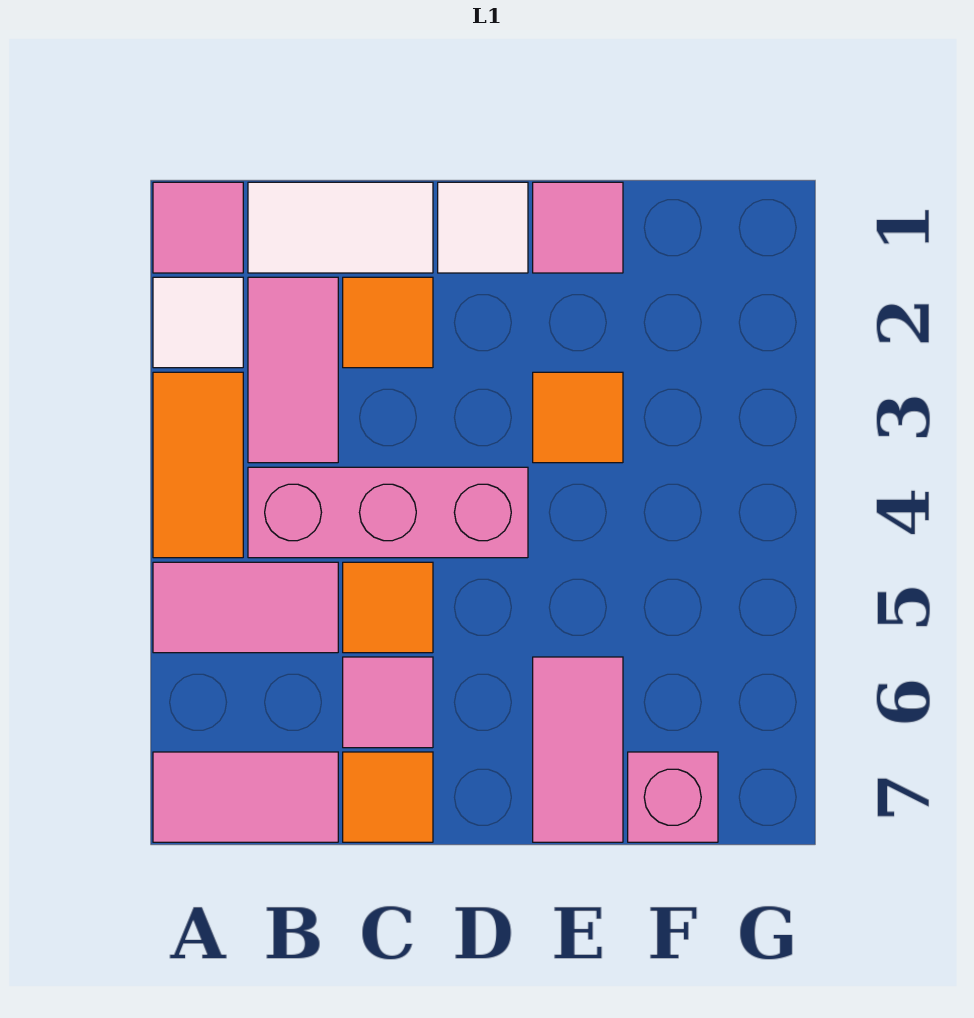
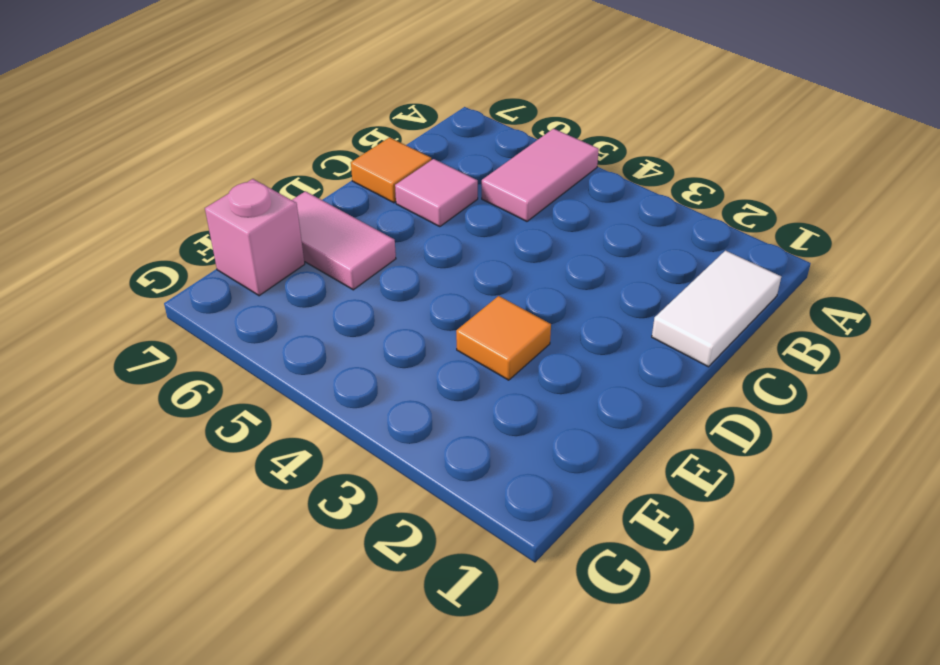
none -> pink tile A1 level 1
none -> white tile A2 level 1
none -> orange tile A3:A4 level 1

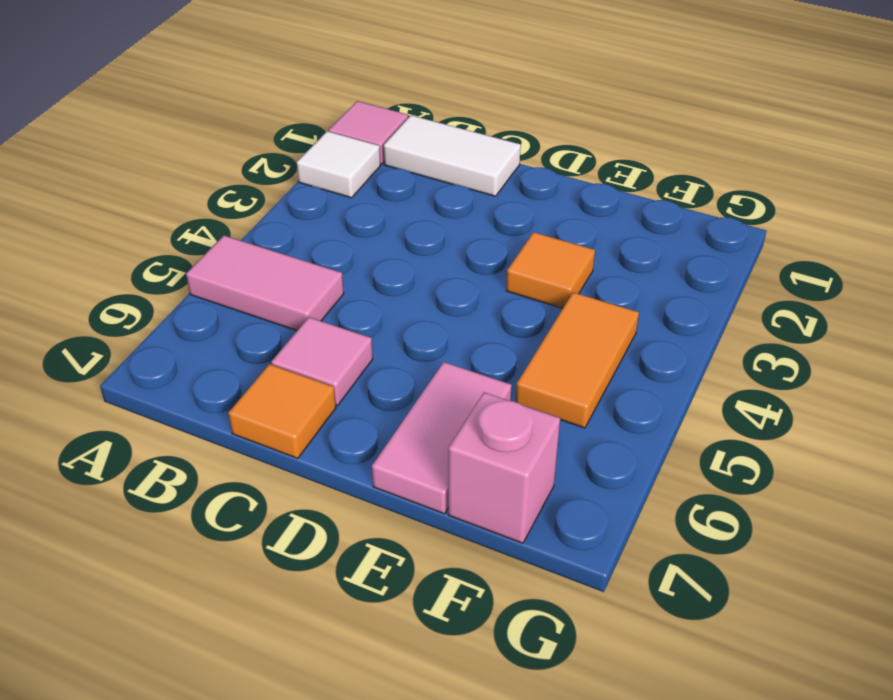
orange tile F4:F5 level 1 -> orange tile A3:A4 level 1
none -> pink tile A7:B7 level 1
none -> pink tile B2:B3 level 1
none -> pink brick B4:D4 level 1

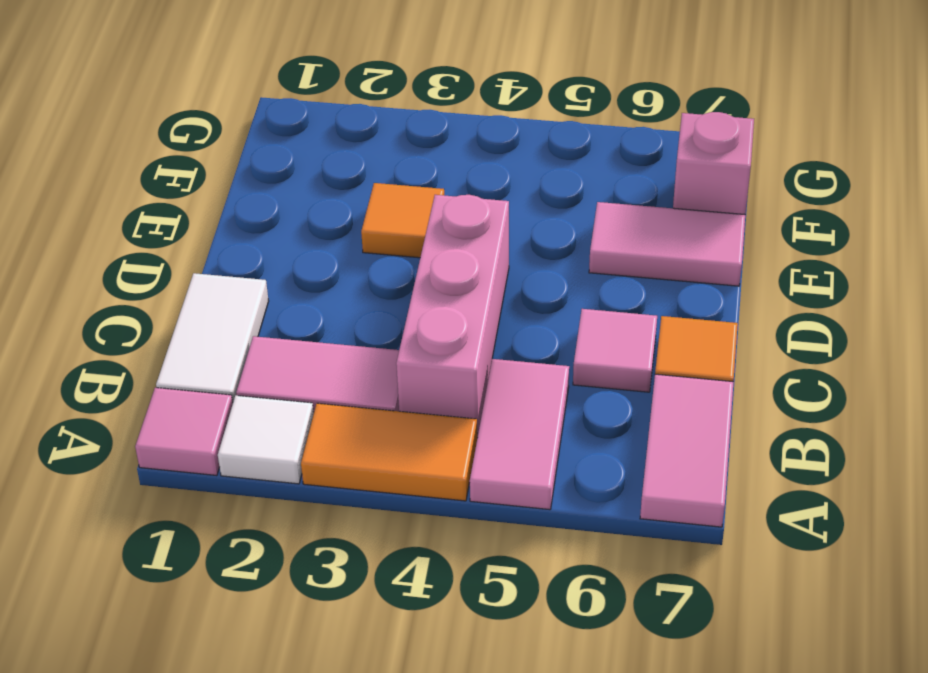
none -> orange tile C2 level 1
none -> orange tile C5 level 1
none -> white tile D1 level 1

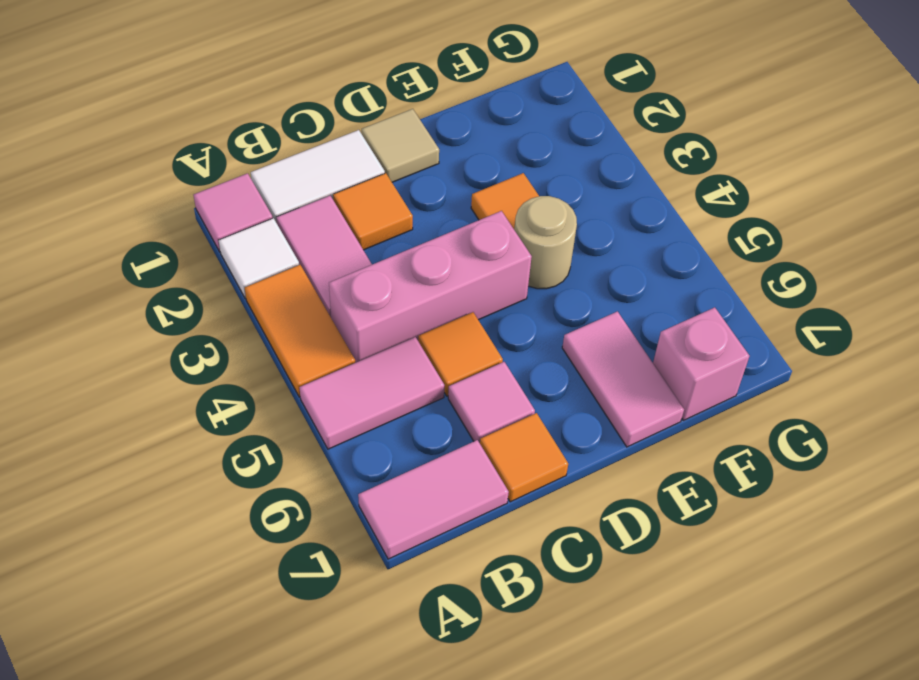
tan tile D1 level 1 -> white tile D1 level 1
tan round brick E4 level 1 -> none
none -> pink tile E1 level 1

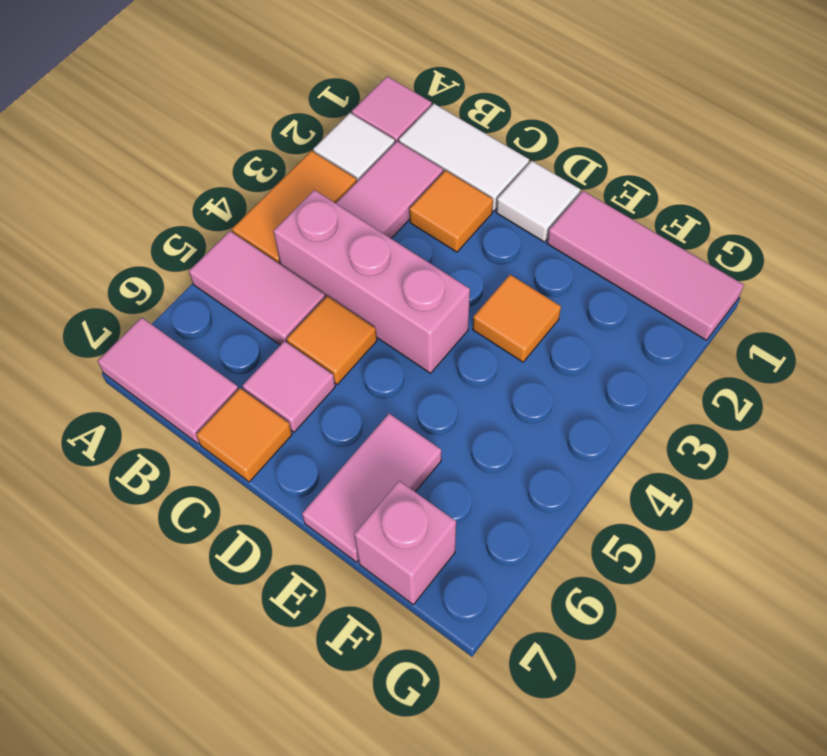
pink tile E1:G1 level 1 -> pink tile E1 level 1

